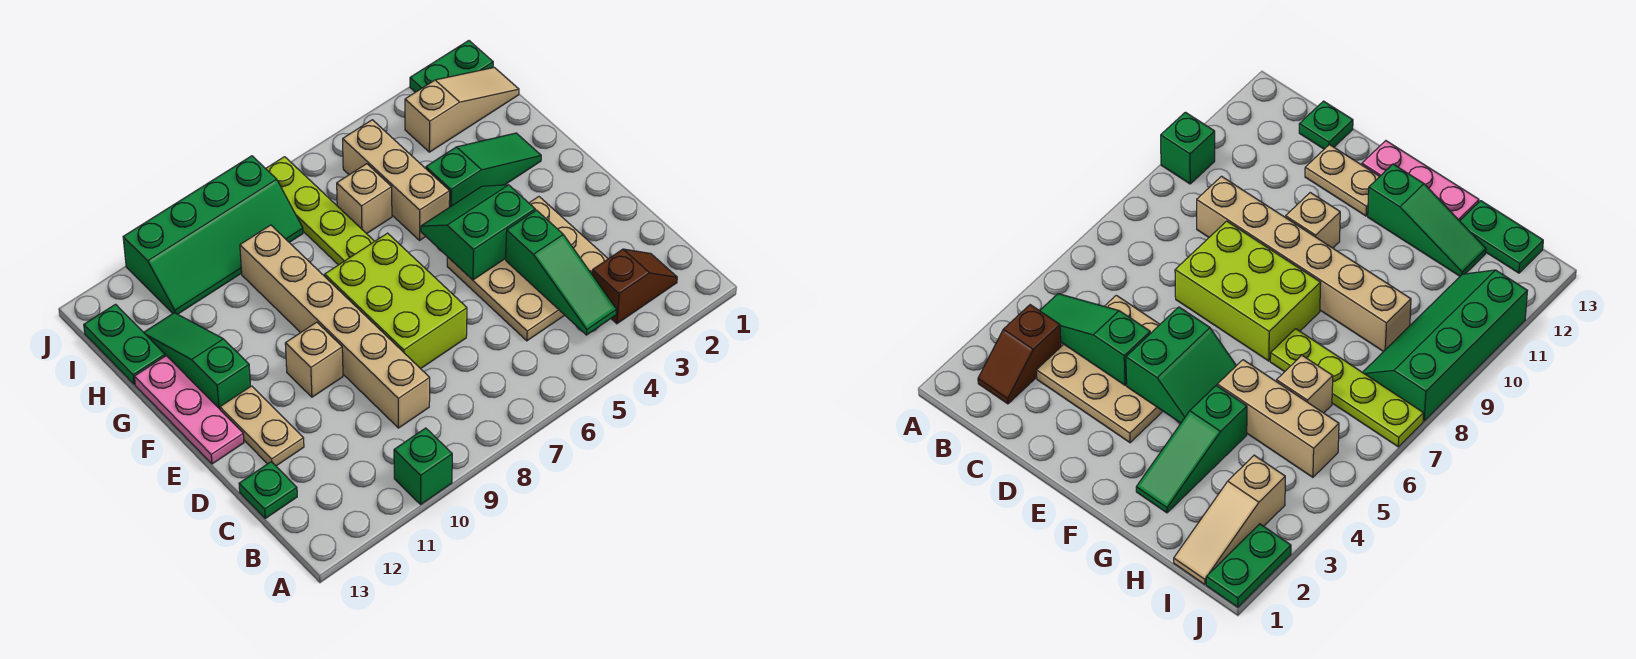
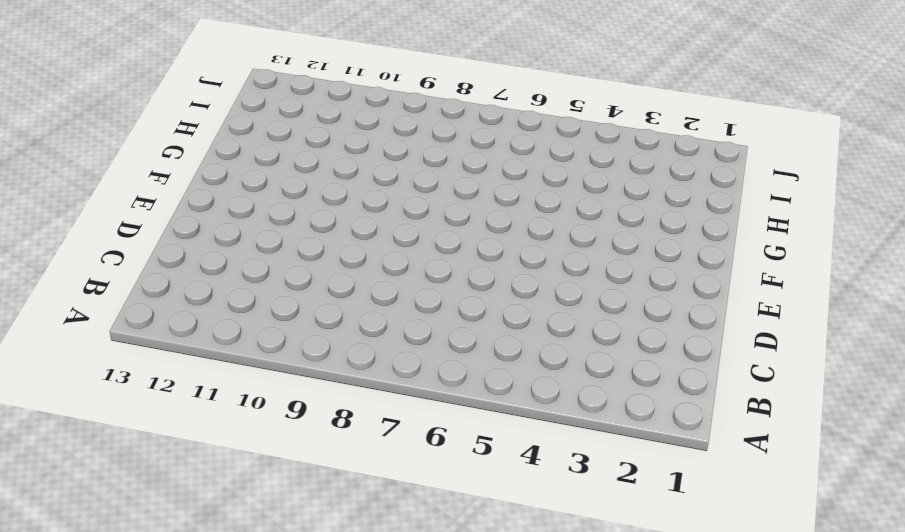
none -> green brick A10 level 1
none -> brown slope B2:B3 level 1 top 3
none -> tan plate C3:E5 level 1

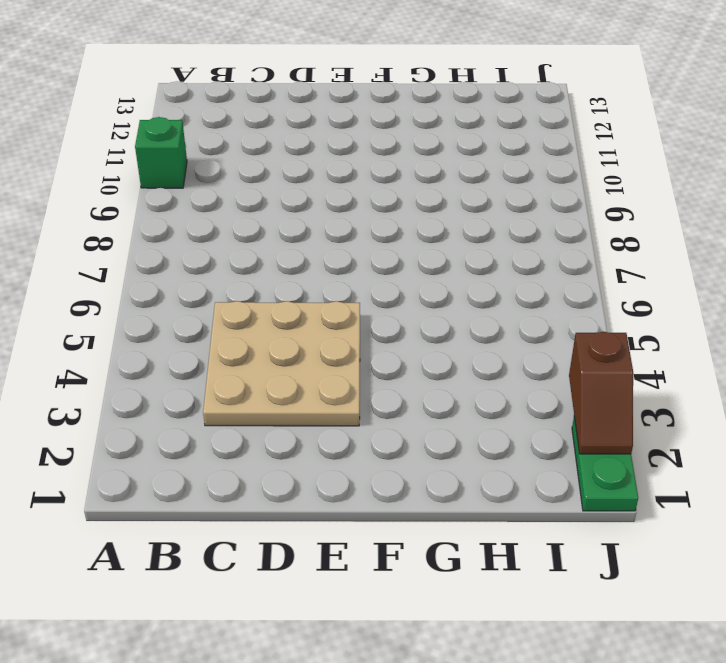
brown slope J2:J3 level 2 top 3 -> brown slope B2:B3 level 1 top 3
none -> tan brick C9:H9 level 1
none -> green plate C13 level 1
none -> lime brick D7:F8 level 1

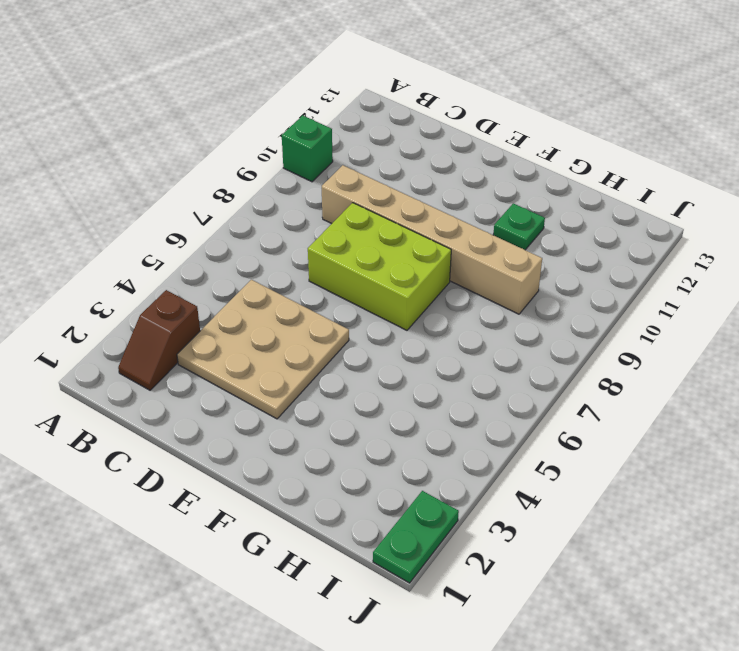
green plate G11 level 1 -> green plate C13 level 1
none -> tan plate D12:E12 level 1
none -> tan brick E10 level 1
none -> pink plate E13:G13 level 1

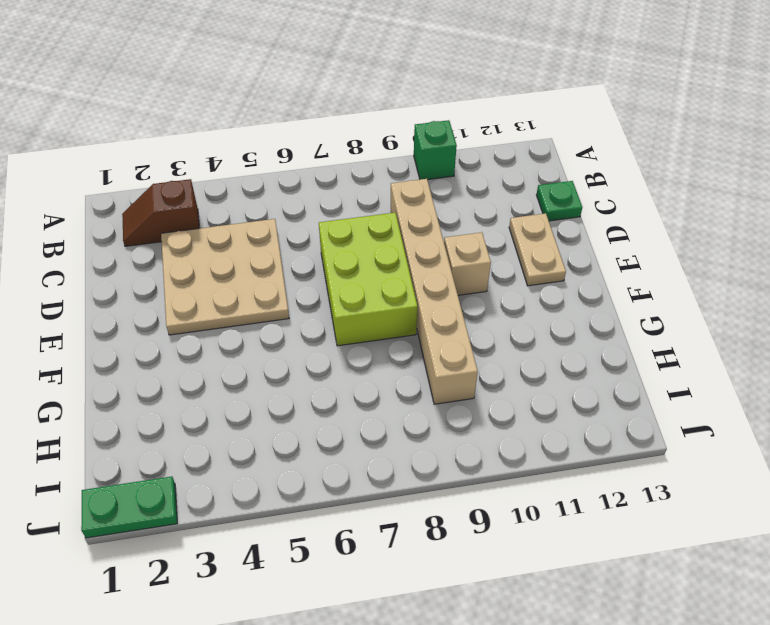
none -> pink plate E13:G13 level 1
none -> green slope F12:H12 level 1 top F
none -> green slope G2:G4 level 1 top 4

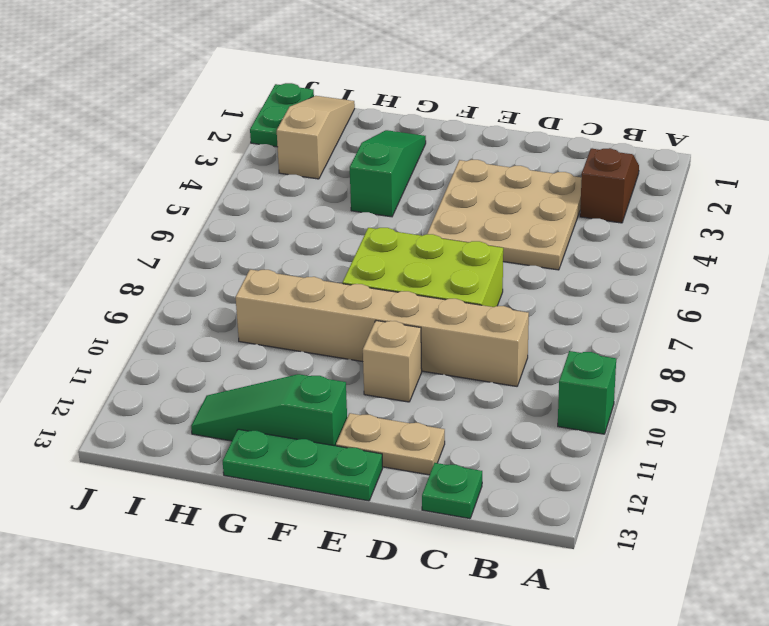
green plate E13:G13 level 1 -> pink plate E13:G13 level 1
none -> tan brick G5:I5 level 1
none -> lime plate G7:J7 level 1
none -> tan brick H6 level 1

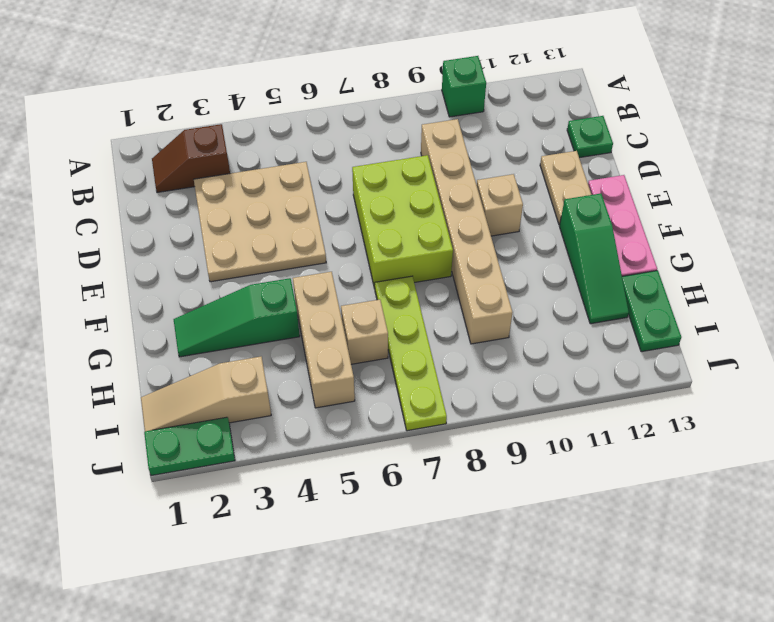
none -> green slope I8:J11 level 1 top J
none -> green slope B4:D4 level 2 top D
none -> green slope E4:F5 level 2 top E

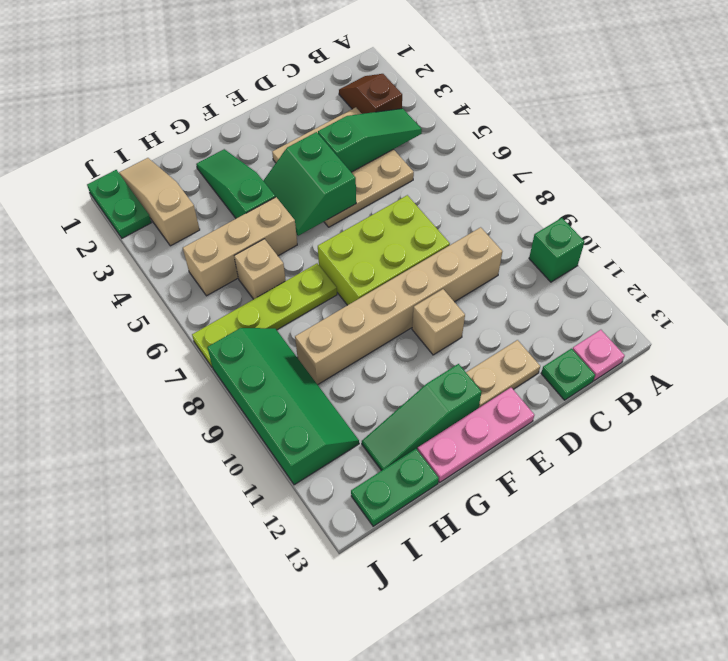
pink plate B13 level 1 -> none

